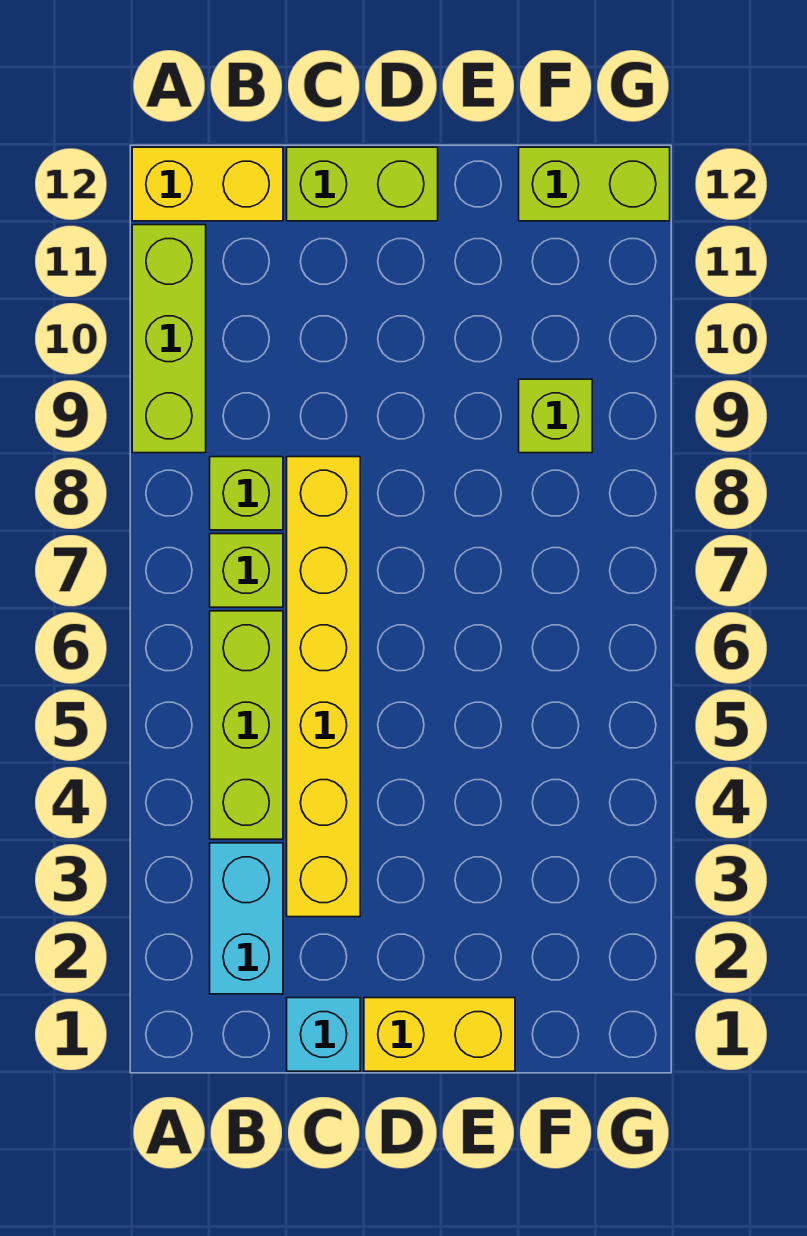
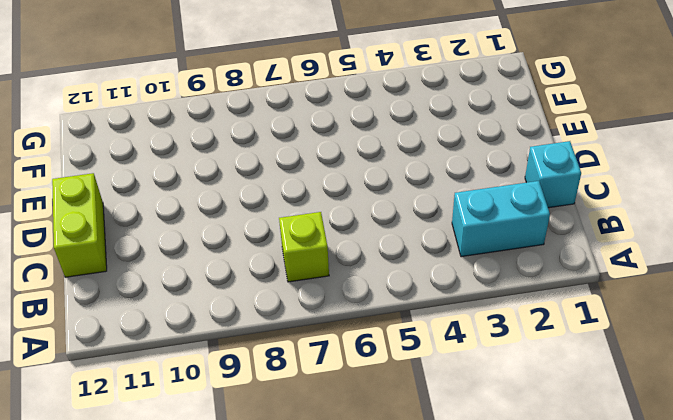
none -> lime brick A9:A11 level 1
none -> yellow brick A12:B12 level 1
none -> lime brick B4:B6 level 1

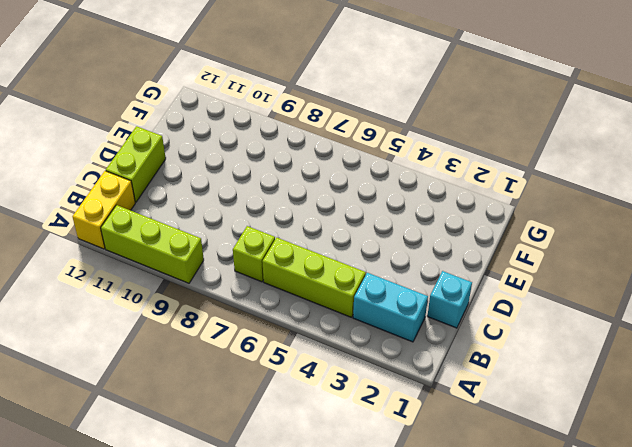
none -> lime brick B8 level 1
none -> yellow brick C3:C8 level 1
none -> yellow brick D1:E1 level 1

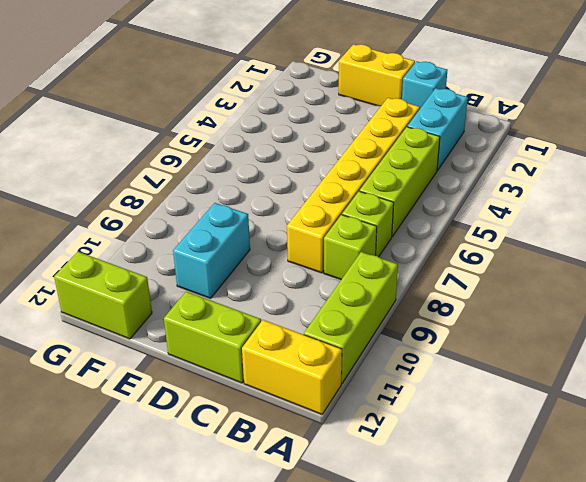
cyan brick E9:E10 level 1 -> none
none -> lime brick F9 level 1

